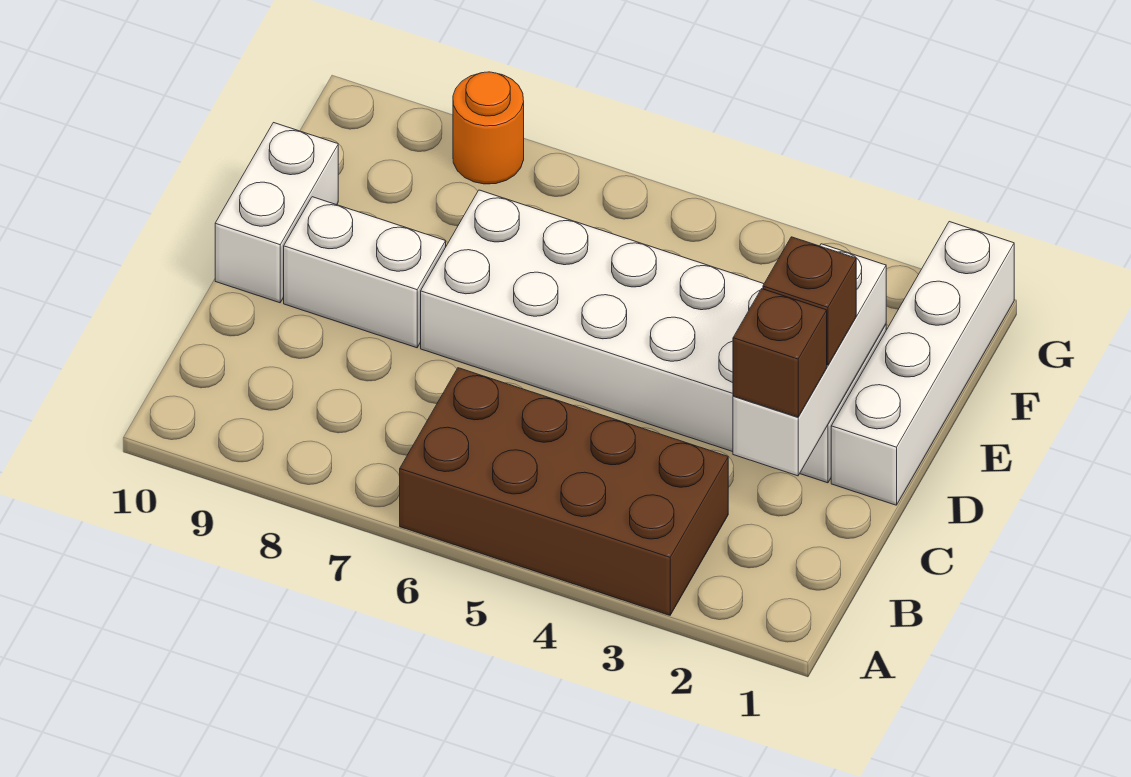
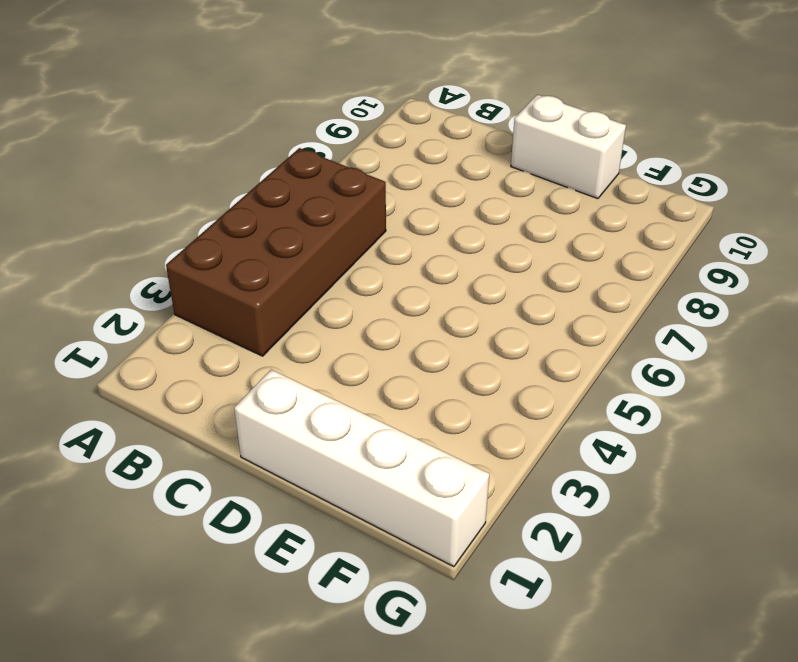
none -> white brick D2:E7 level 1
none -> white brick D8:D9 level 1

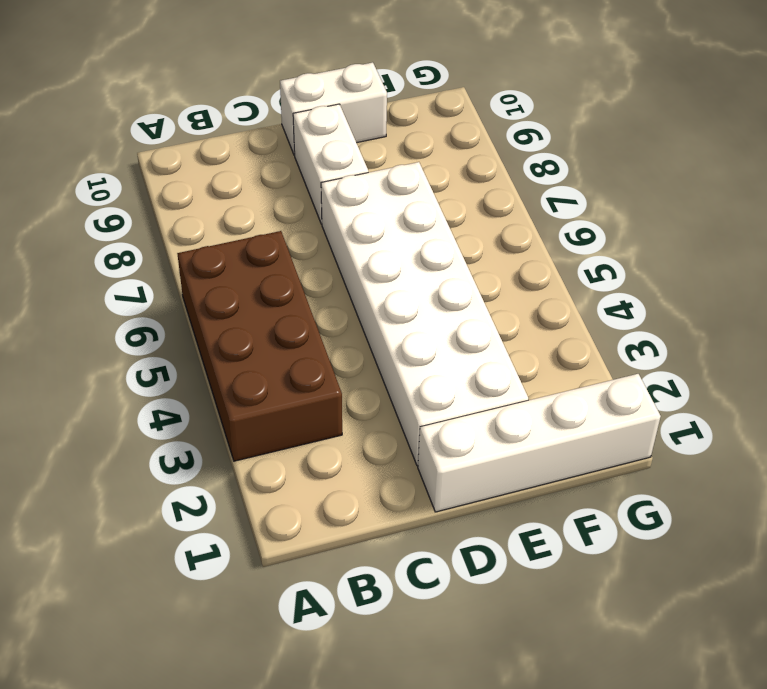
none -> orange round brick G8 level 1
none -> white brick C2:E2 level 2

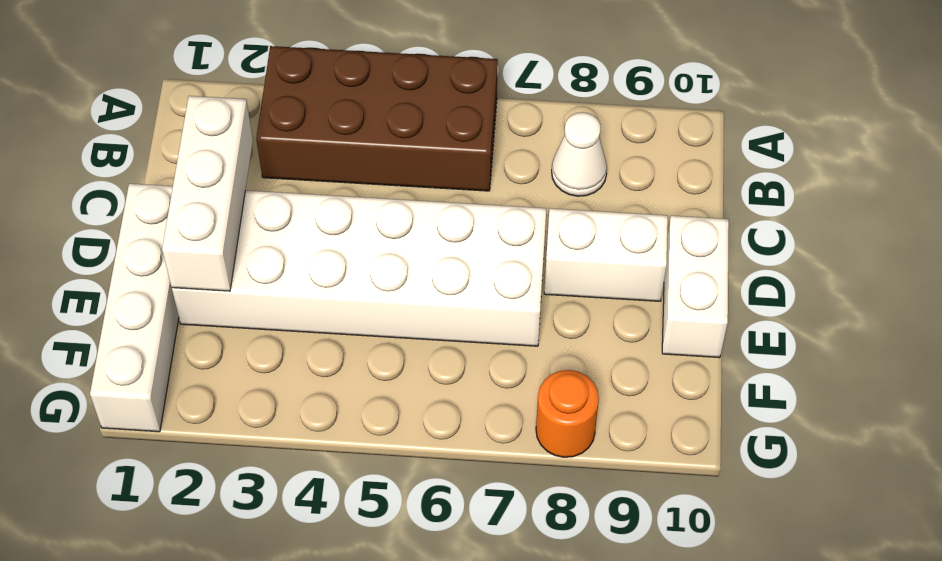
white cone B8 level 1 -> none
none -> brown brick C2 level 3
none -> brown brick D2 level 3

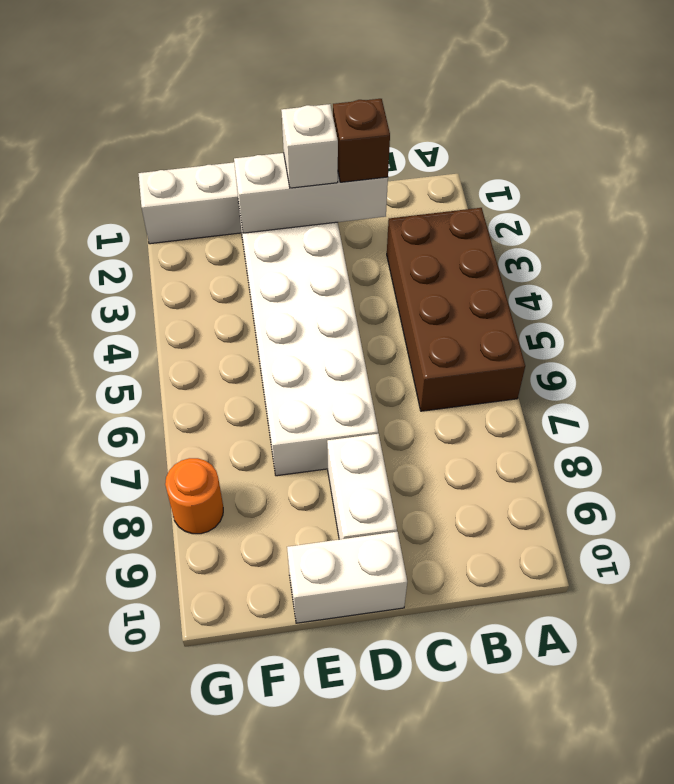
white brick D2 level 3 -> brown brick D2 level 3

